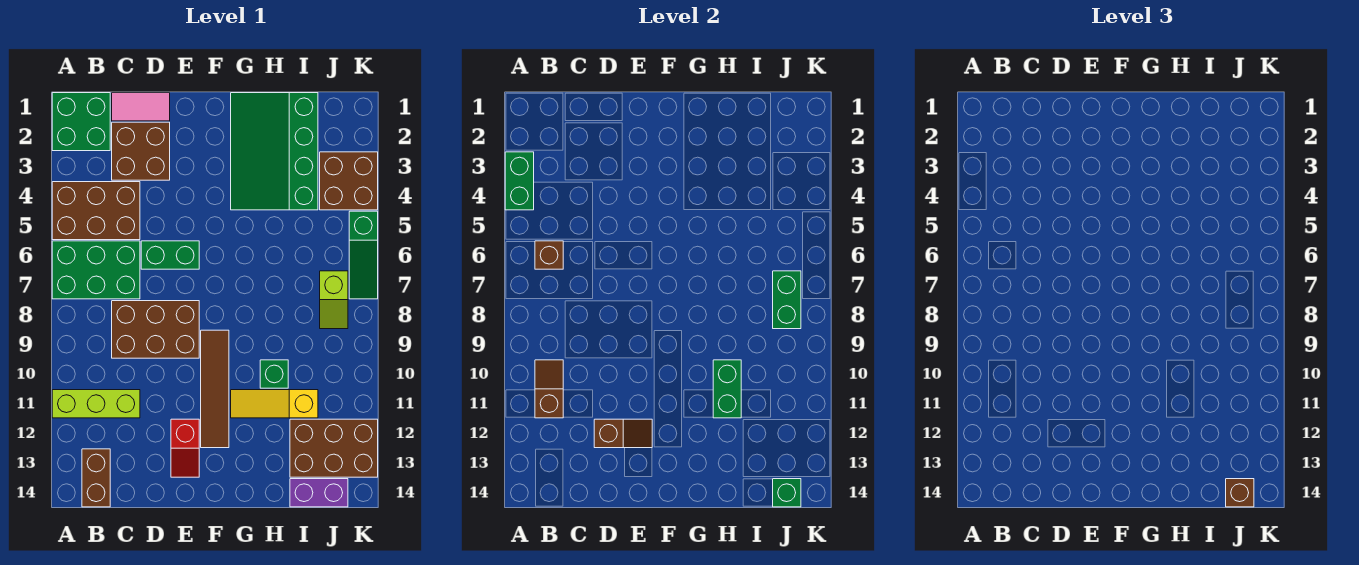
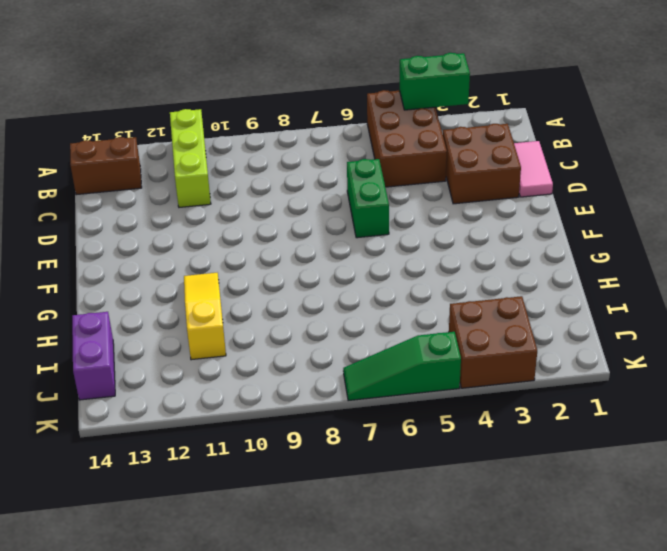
none -> green brick A1:B2 level 1
none -> green brick A6:C7 level 1
none -> brown brick C8:E9 level 1

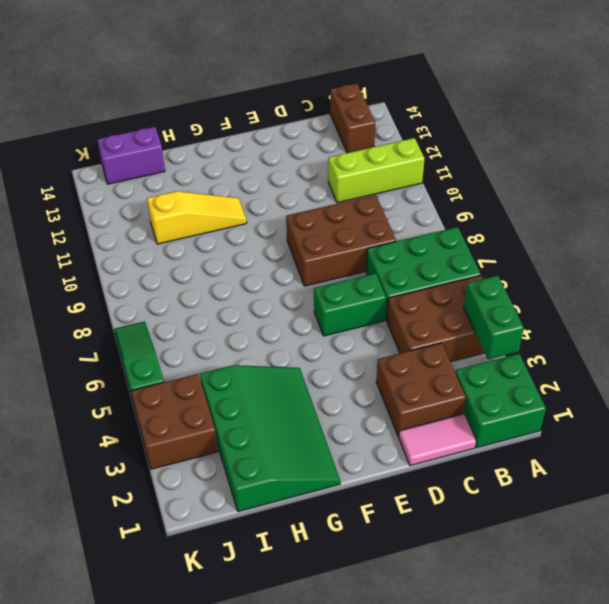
none -> red slope E12:E13 level 1 top 12
none -> brown tile F9:F12 level 1
none -> green brick H10 level 1

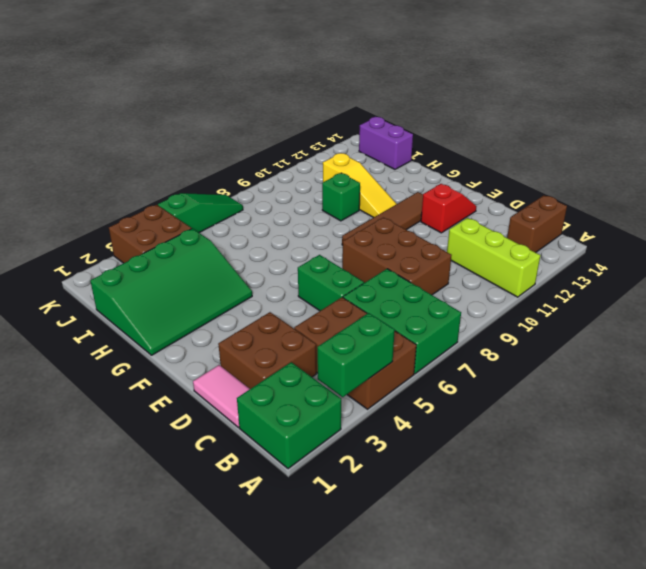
none -> brown brick I12:K13 level 1
none -> lime slope J7:J8 level 1 top 7
none -> brown brick B6 level 2

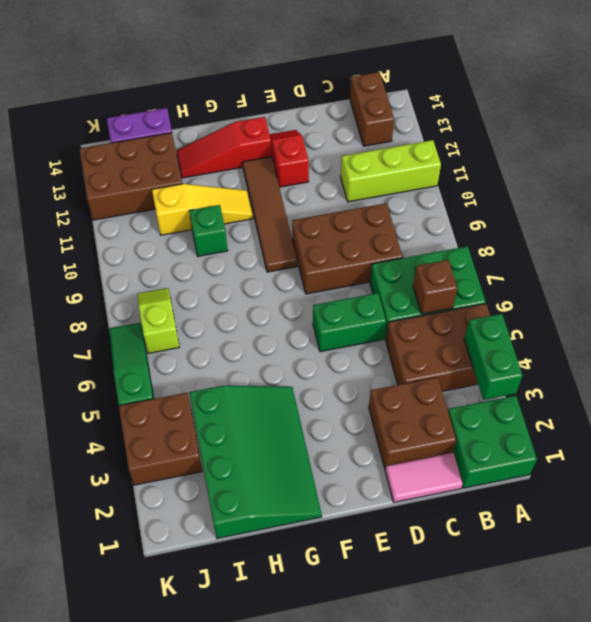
red slope F13:H13 level 1 top F -> none
none -> brown slope B10:B11 level 2 top 11
none -> brown slope D12:E12 level 2 top D
none -> green brick H10:H11 level 2

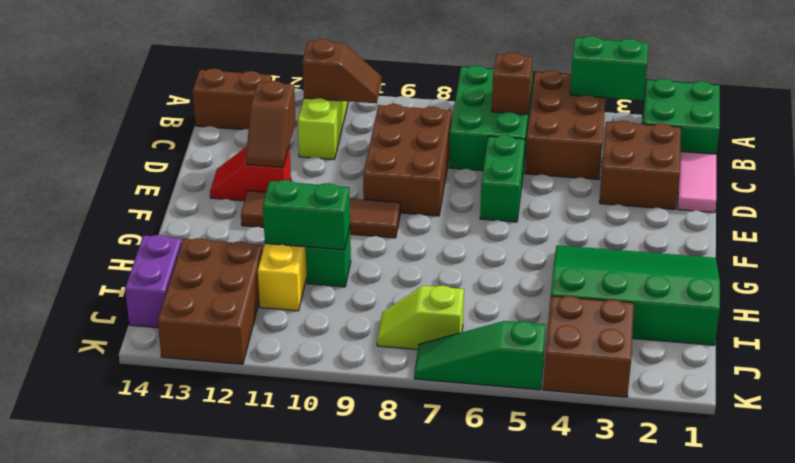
none -> green brick J7:J8 level 2
none -> green brick J14 level 2
none -> brown brick J14 level 3

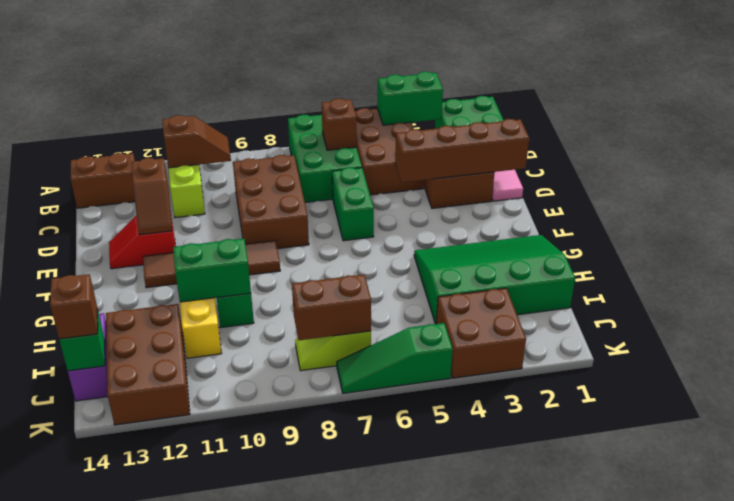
brown brick D1:D4 level 2 -> none
brown brick J7:J8 level 2 -> green brick J7:J8 level 2

